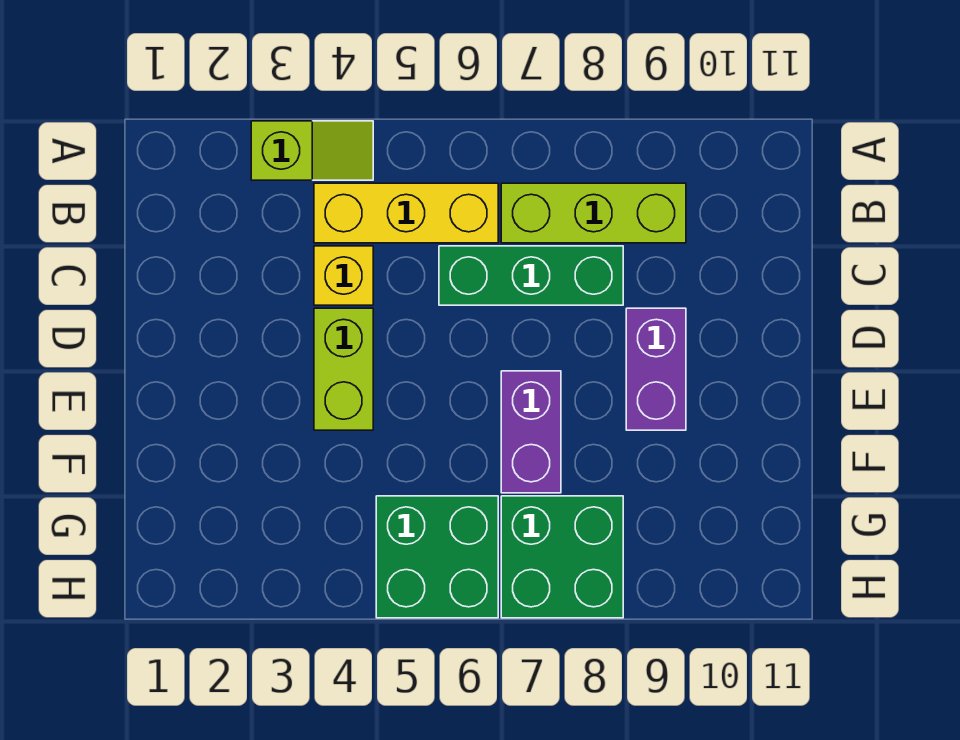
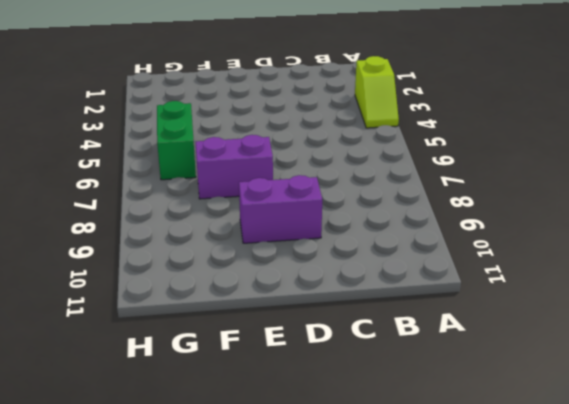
green brick G5:G6 level 1 -> green brick G5:H6 level 1
none -> yellow brick B4:B6 level 1
none -> lime brick B7:B9 level 1

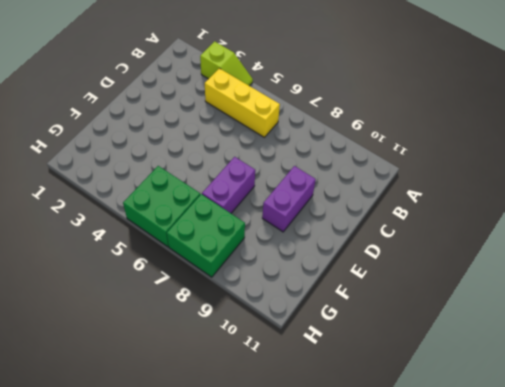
none -> lime brick B7:B9 level 1
none -> yellow brick C4 level 1

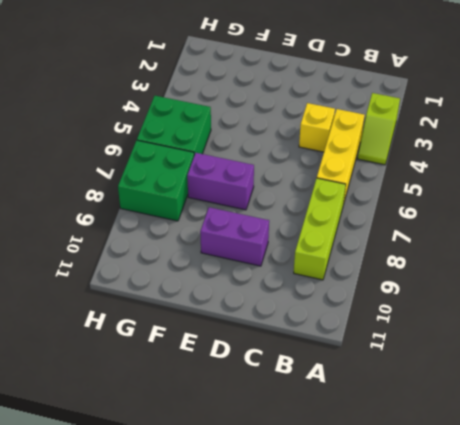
none -> green brick C6:C8 level 1
none -> lime brick D4:E4 level 1

